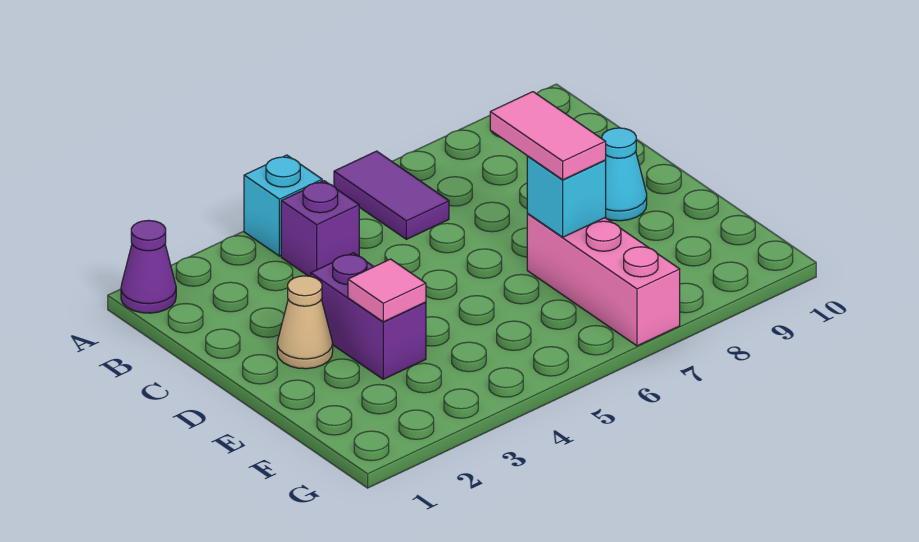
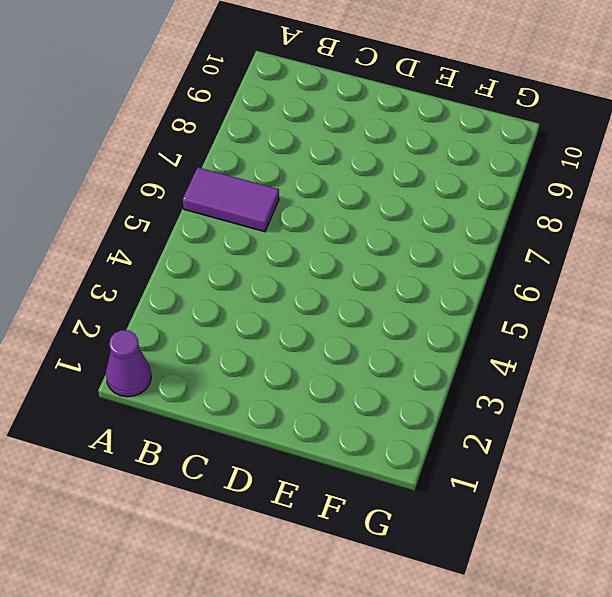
none -> cyan brick A4 level 1
none -> purple brick B4 level 1

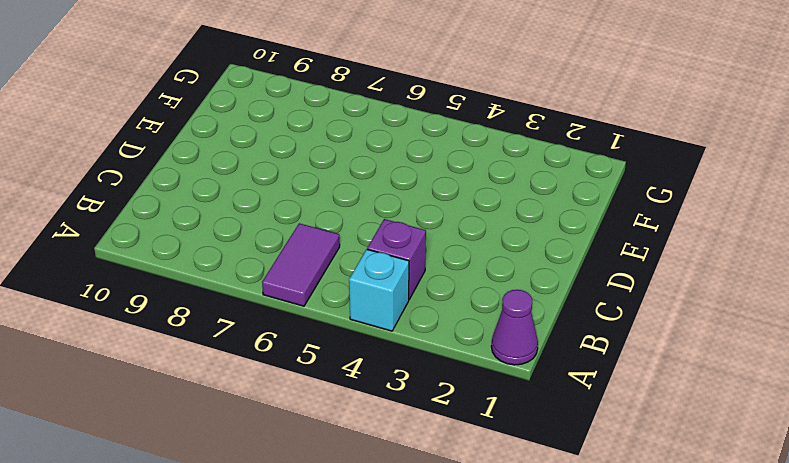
none -> tan cone D2 level 1
none -> purple brick D3:E3 level 1

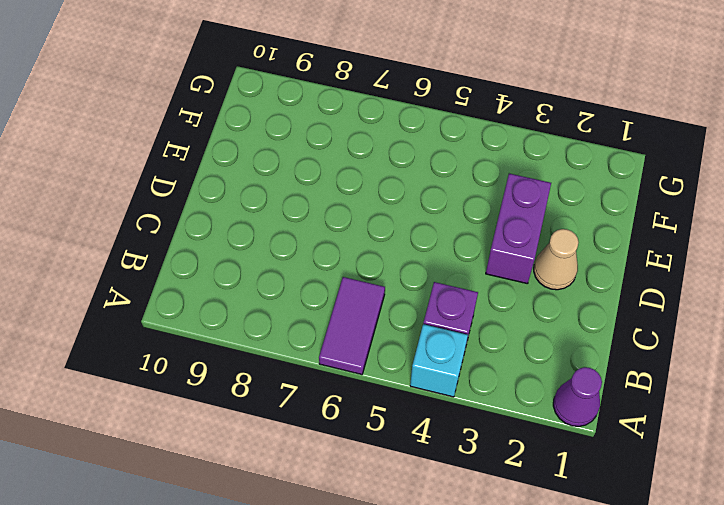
none -> cyan cone D9 level 1
none -> pink brick E7:G7 level 1

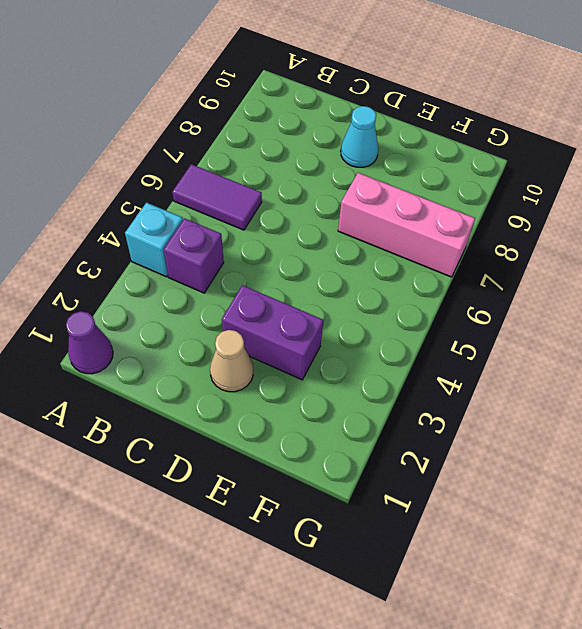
none -> pink tile E3 level 2
none -> cyan brick E7 level 2

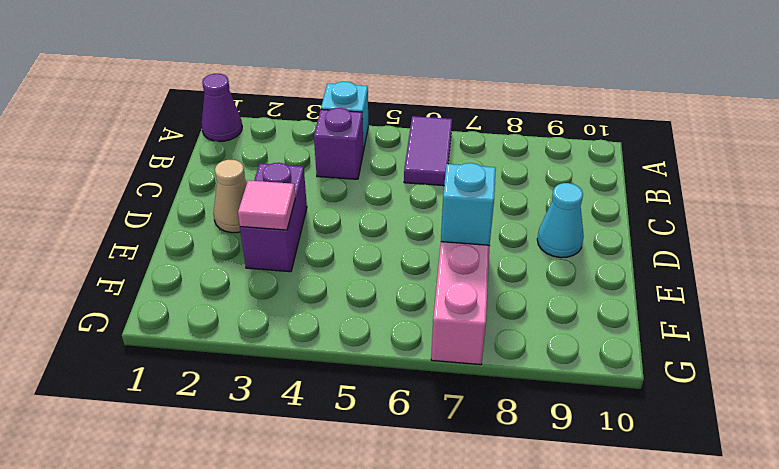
none -> pink tile D7:E7 level 3

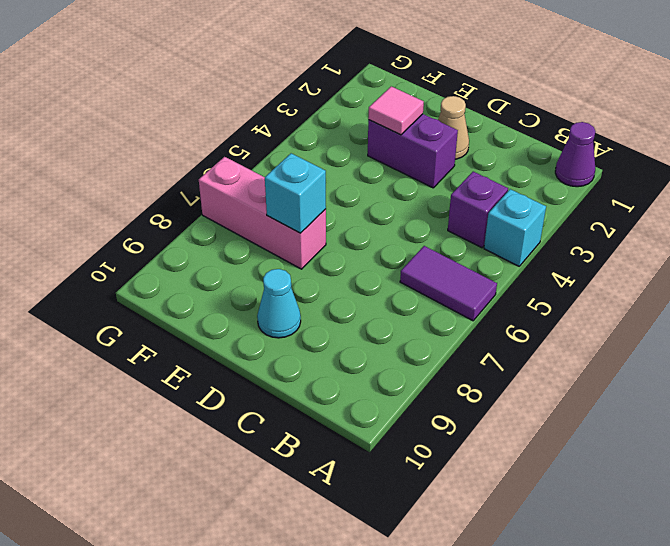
none -> pink tile D7:E7 level 3

